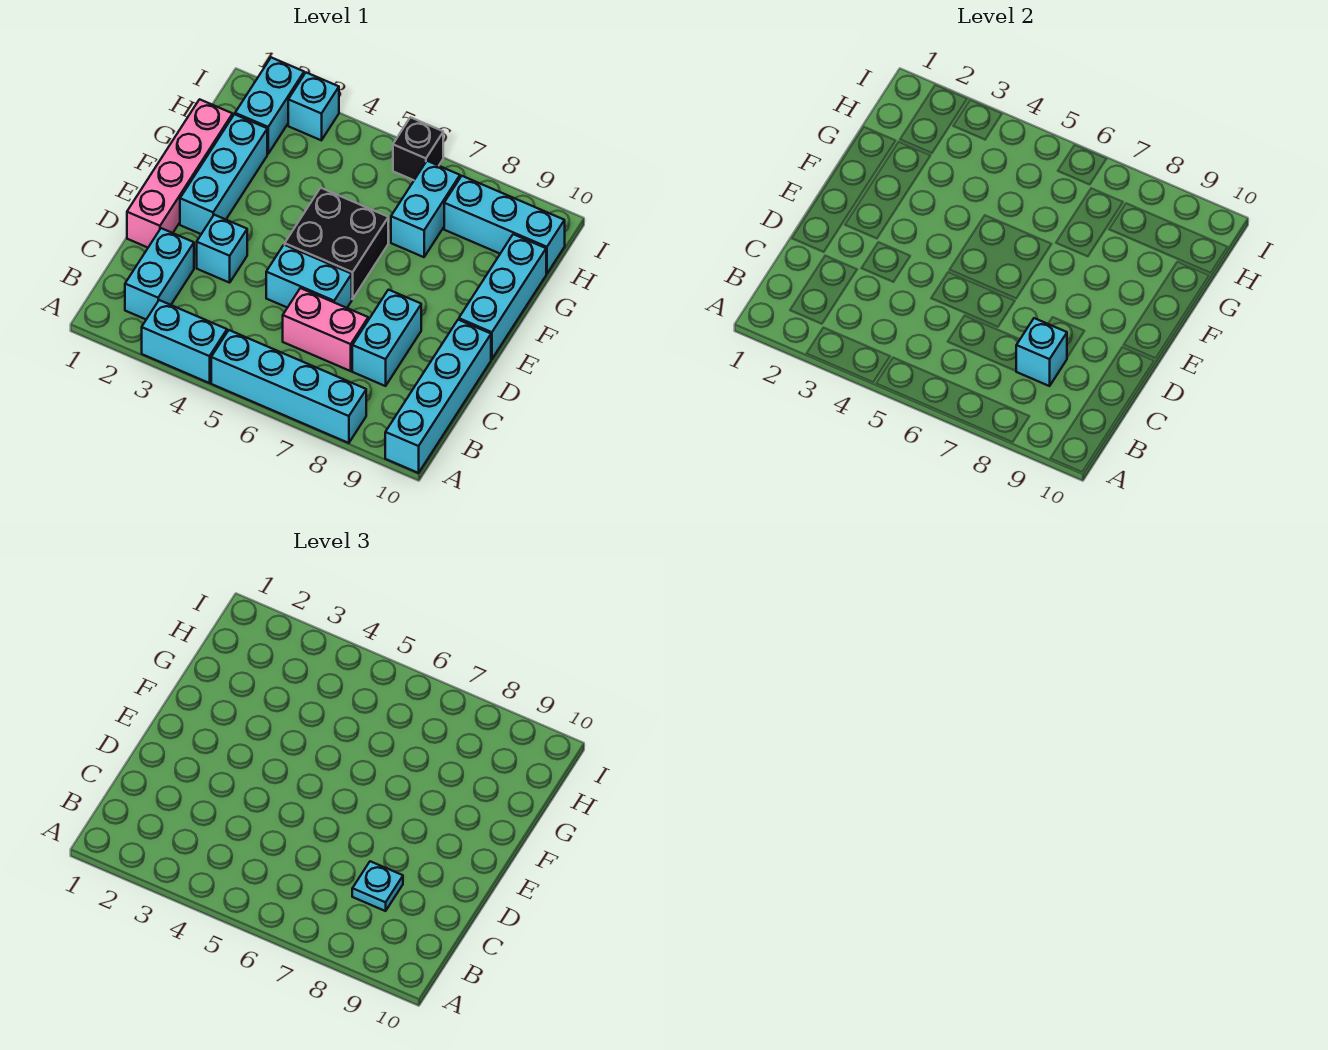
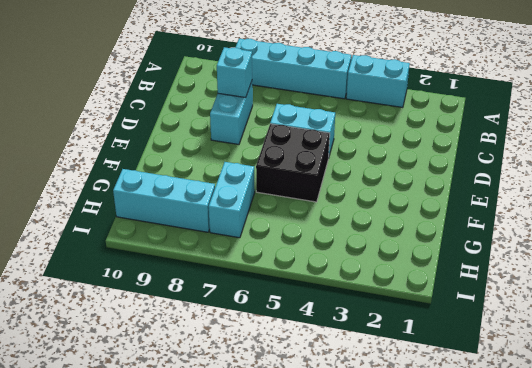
none -> cyan brick A10:D10 level 1
none -> cyan brick B2:C2 level 1
none -> pink brick C6:C7 level 1

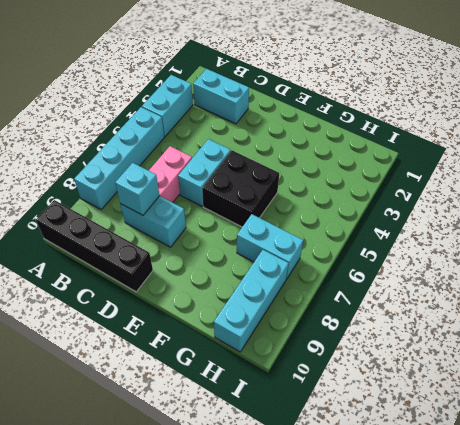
black brick A10:D10 level 1 -> cyan brick A10:D10 level 1
none -> pink brick D1:G1 level 1
none -> cyan brick D3 level 1
none -> cyan brick E2:G2 level 1

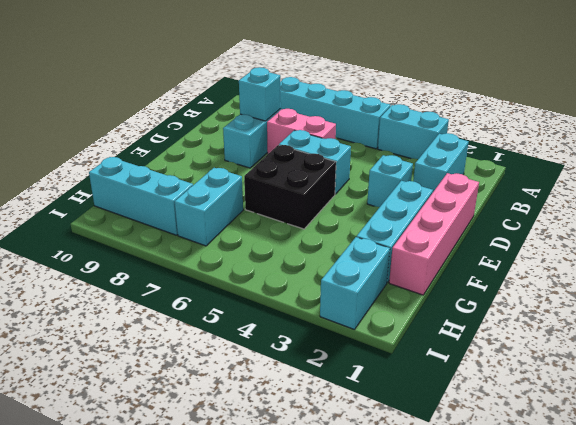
none -> cyan brick A10:D10 level 1
none -> cyan brick E10:G10 level 1
none -> cyan brick I3 level 1

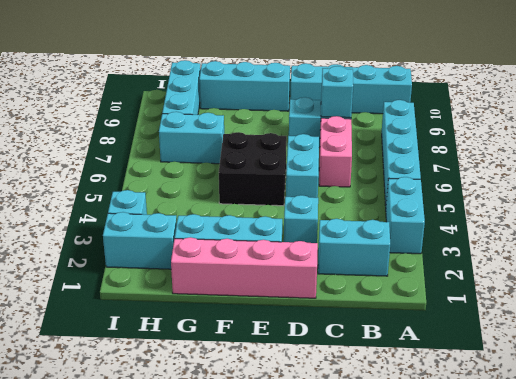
none -> black brick I6 level 1
none -> cyan plate C8 level 3

